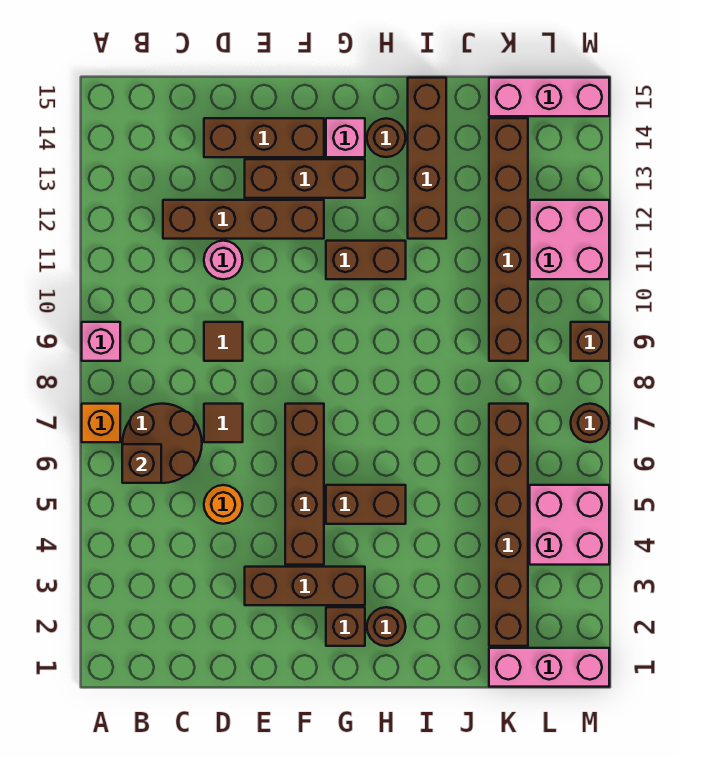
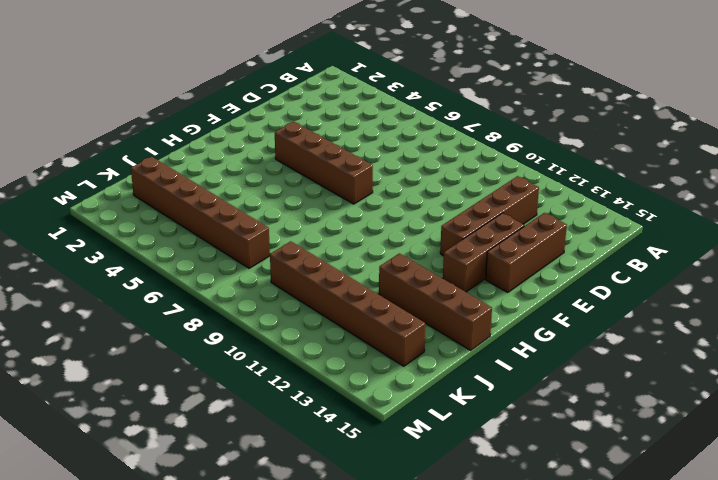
none -> orange brick A7 level 1
none -> pink brick A9 level 1
none -> brown round brick B6:C7 level 1

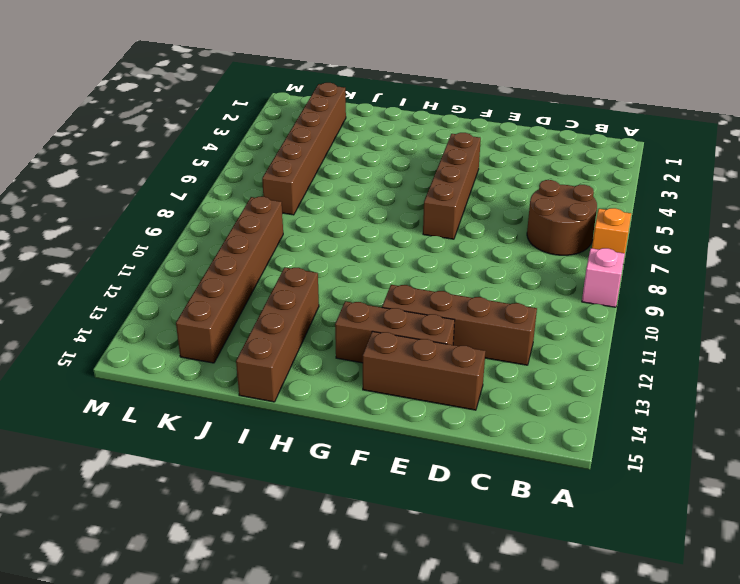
none -> orange round brick D5 level 1
none -> brown tile D7 level 1
none -> brown tile D9 level 1

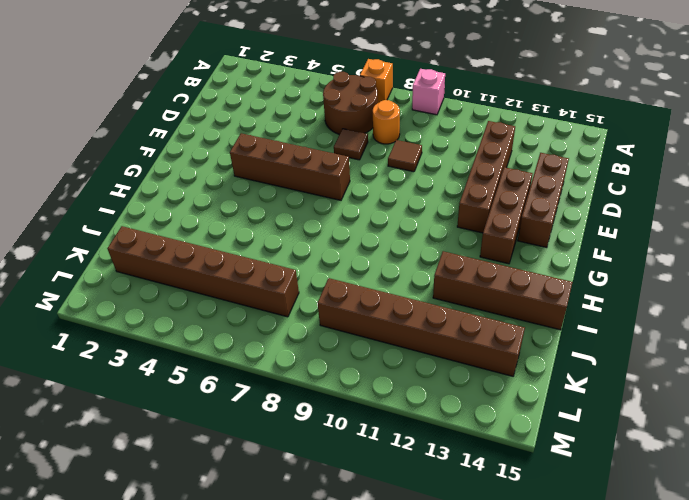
orange round brick C8 level 1 -> orange round brick D5 level 1
none -> pink round brick D11 level 1
none -> brown brick E3:G3 level 1
none -> brown brick G2 level 1

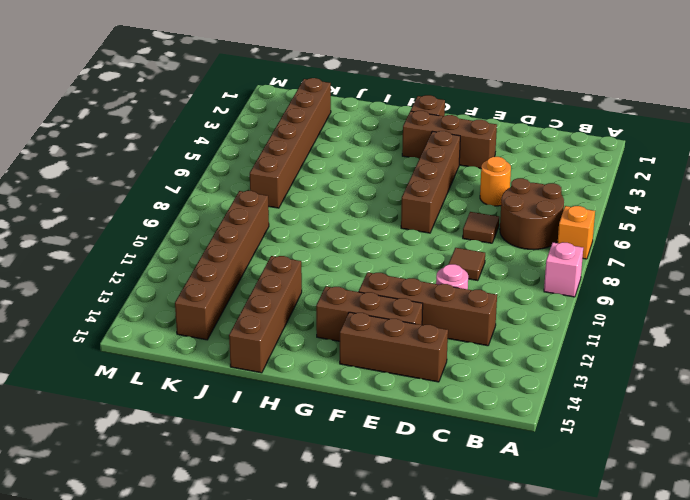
none -> brown brick G5:H5 level 1
none -> brown brick G11:H11 level 1
none -> pink brick G14 level 1

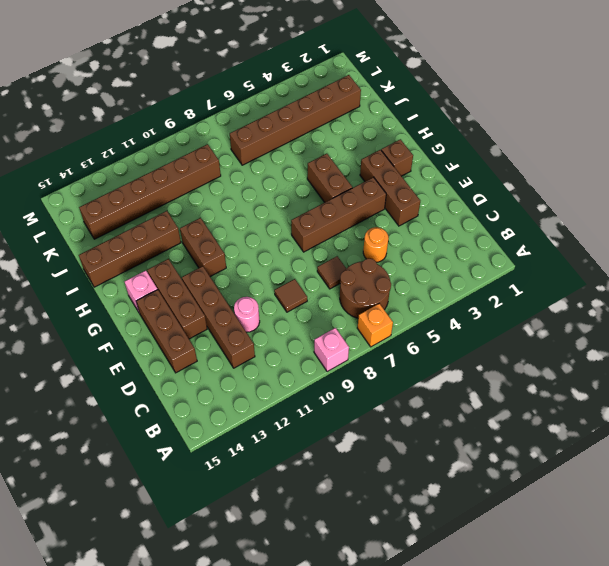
none -> brown round brick H2 level 1
none -> brown round brick H14 level 1
none -> pink brick K1:M1 level 1

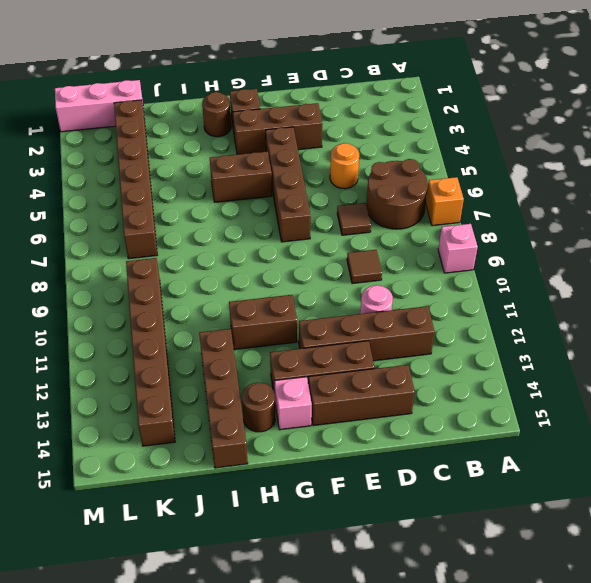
none -> pink brick K15:M15 level 1
none -> pink brick L4:M5 level 1
none -> pink brick L11:M12 level 1

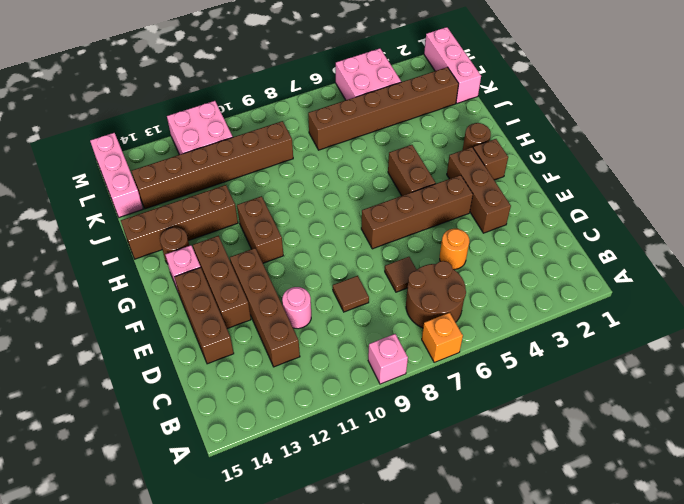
none -> brown round brick M7 level 1
none -> brown brick M9 level 1
none -> brown brick B6 level 2

